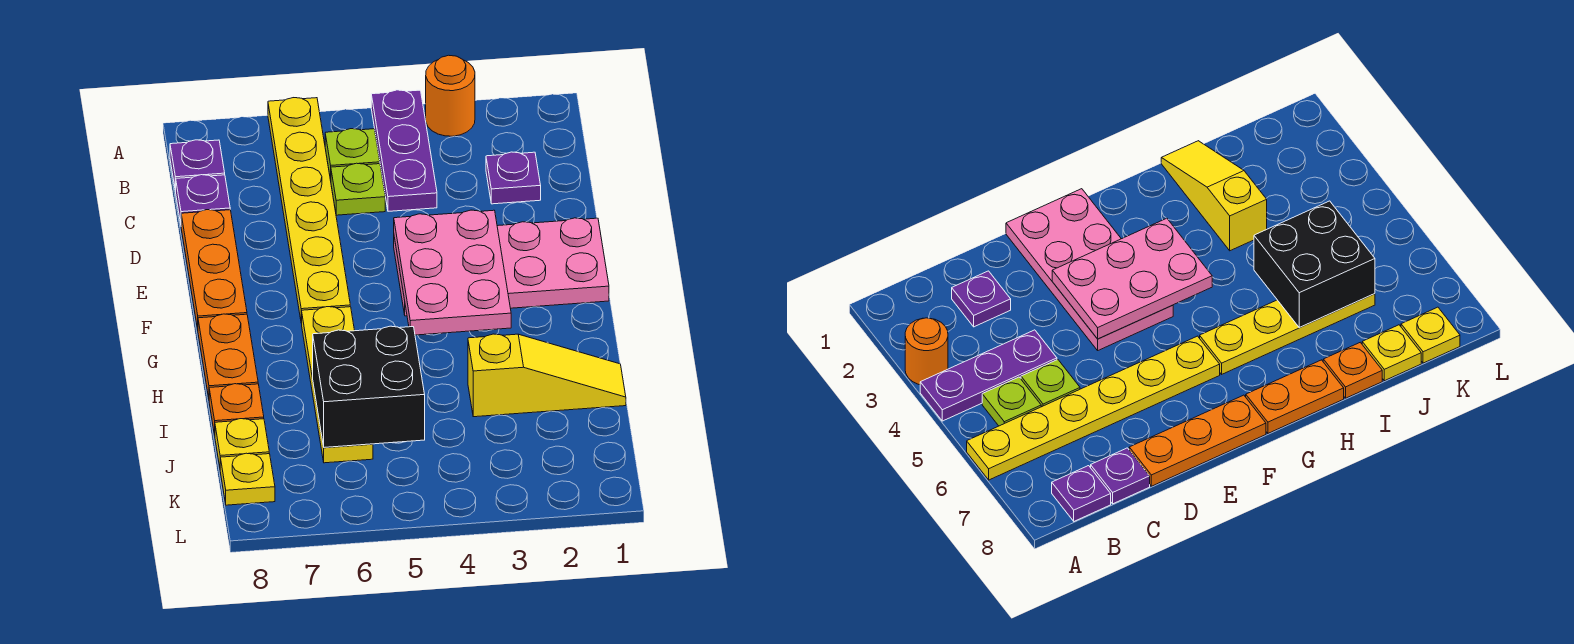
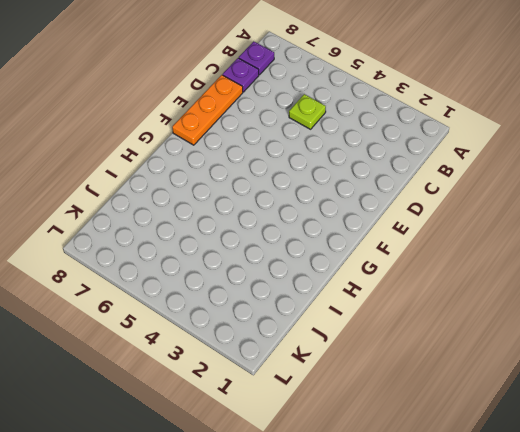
none -> orange round brick A3 level 1
none -> purple plate A4:C4 level 1
none -> yellow plate A6:F6 level 1

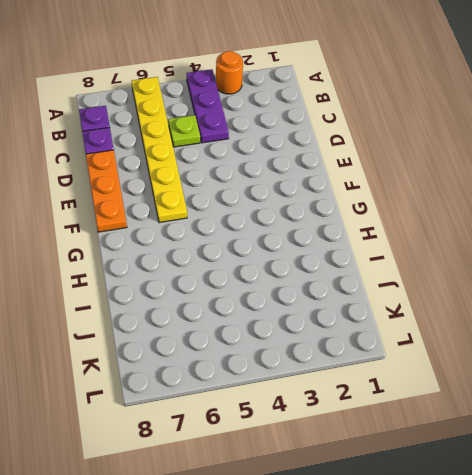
none -> lime plate B5 level 1
none -> purple plate C2 level 1
none -> pink plate E1:F4 level 1

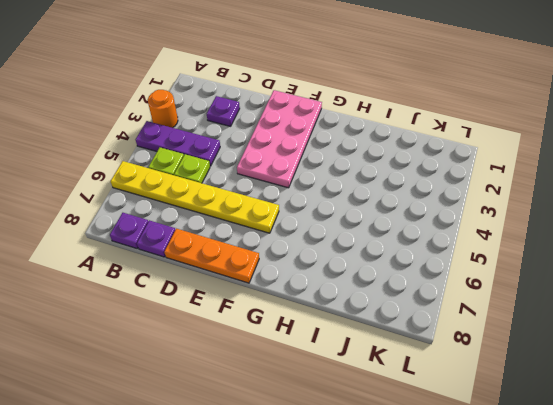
none -> yellow plate G6:J6 level 1
none -> orange plate G8:H8 level 1
none -> yellow slope I1:I3 level 1 top 3

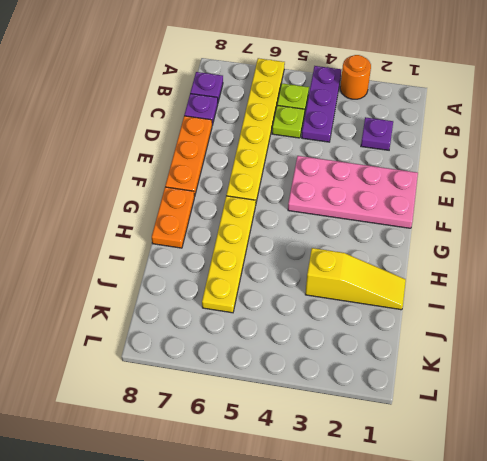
none -> orange plate I8 level 1
none -> yellow plate J8 level 1
none -> yellow plate K8 level 1

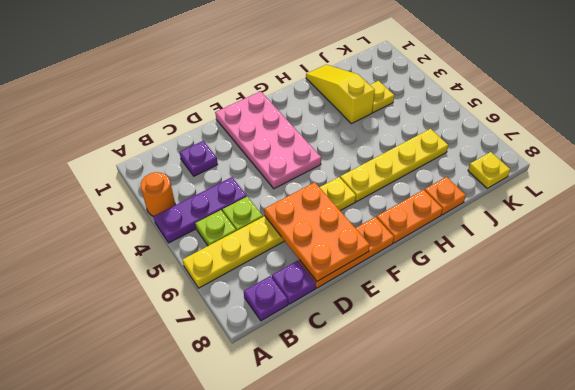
orange plate D6:E8 level 2 -> none
yellow plate J3 level 1 -> yellow plate J8 level 1
none -> pink plate E3:G4 level 2
none -> black brick I5:J6 level 2

